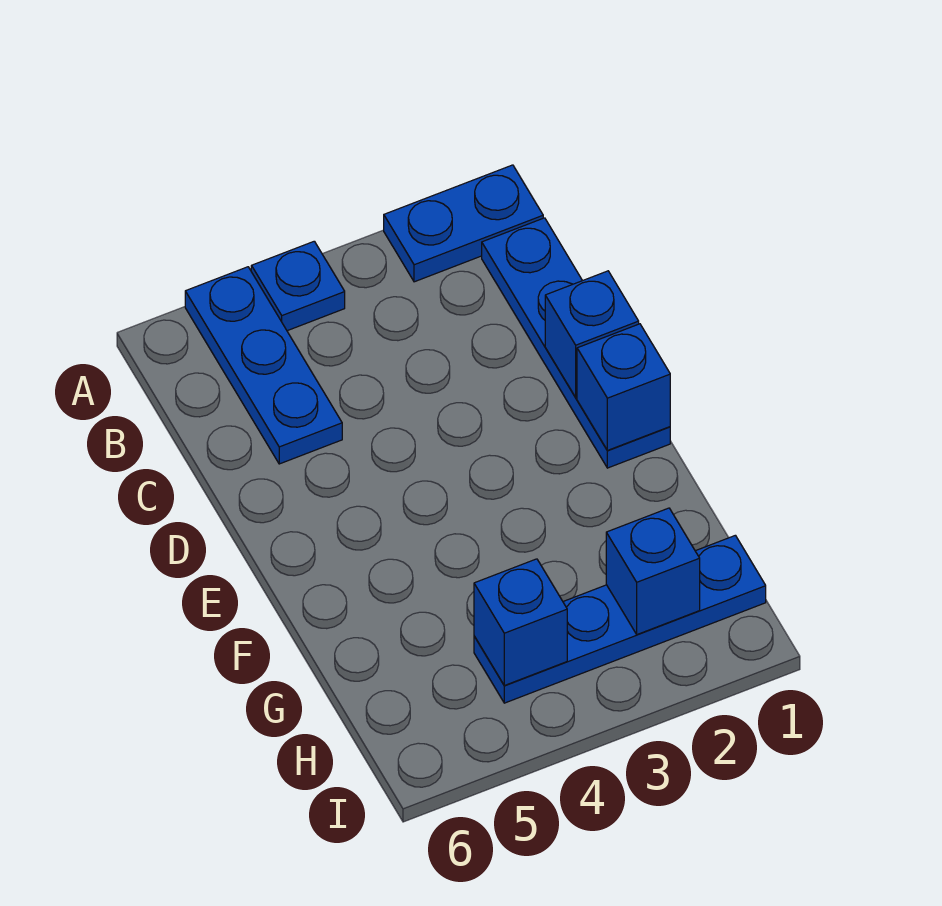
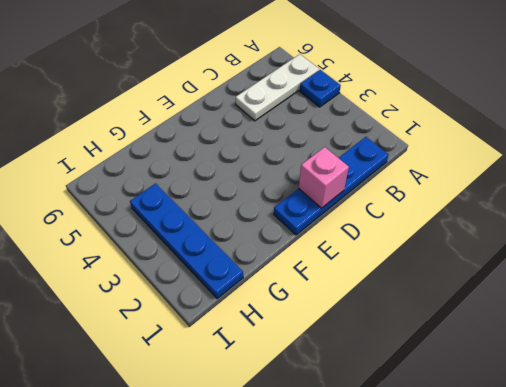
white plate A5:C5 level 1 -> blue plate A5:C5 level 1
pink brick D1 level 2 -> blue brick D1 level 2
none -> blue plate A1:A2 level 1
none -> blue brick E1 level 2

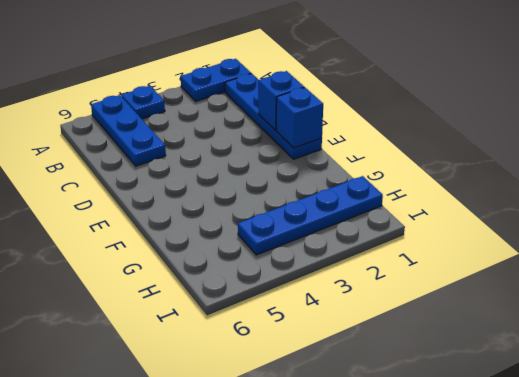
none -> blue brick H2 level 2
none -> blue brick H4 level 2

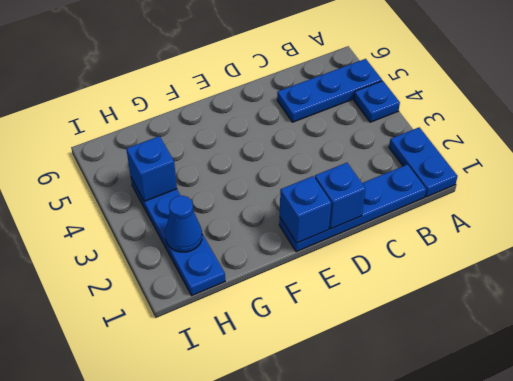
blue cone H2 level 2 -> blue brick H2 level 2

